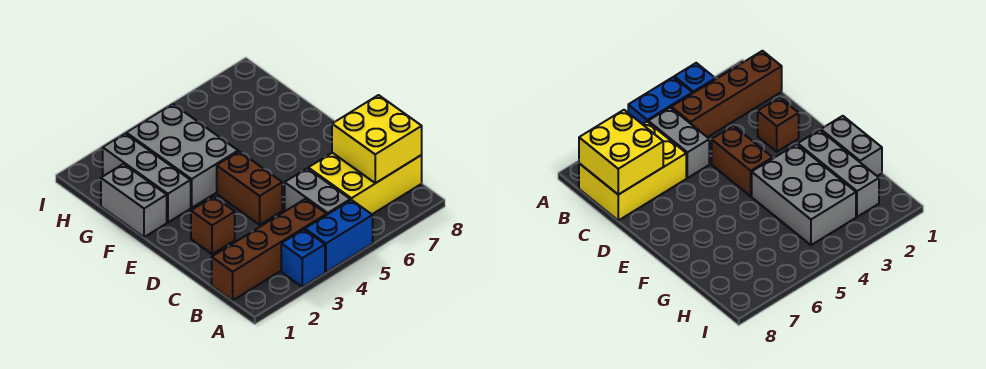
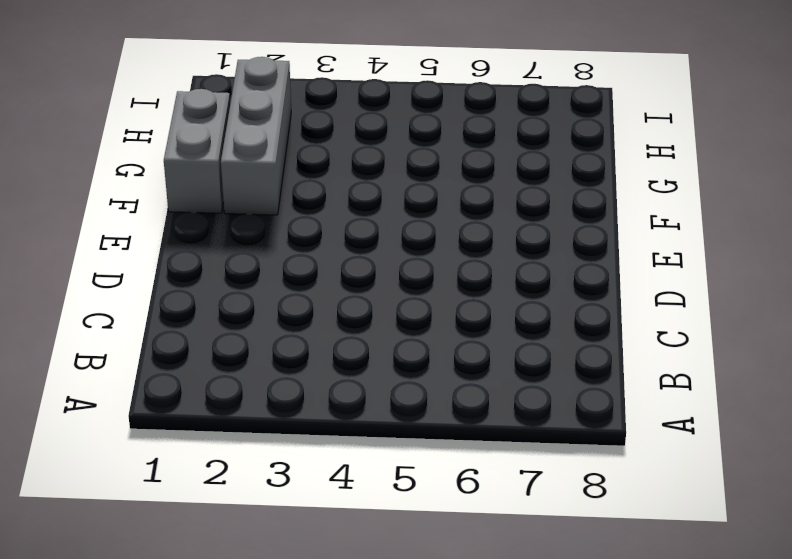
none -> blue brick A3 level 1
none -> blue brick A4:A5 level 1

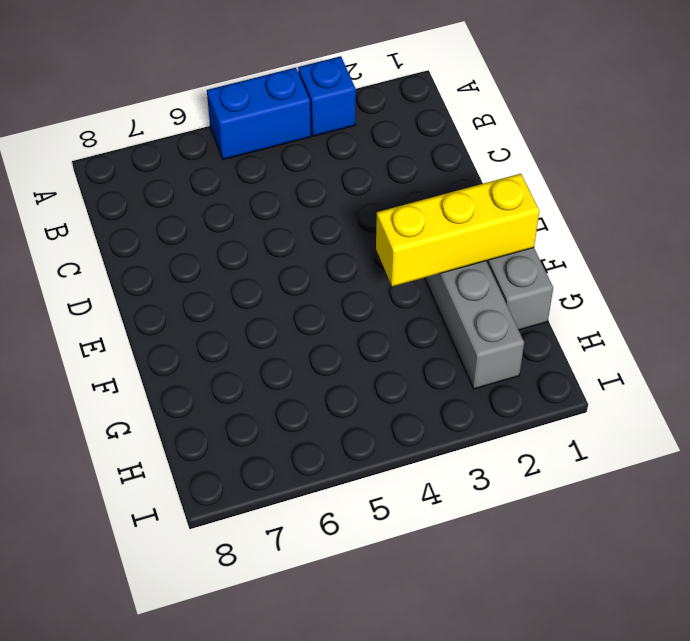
yellow brick F1:F3 level 2 -> none
none -> brown brick B1:B4 level 1
none -> grey brick B5:C5 level 1

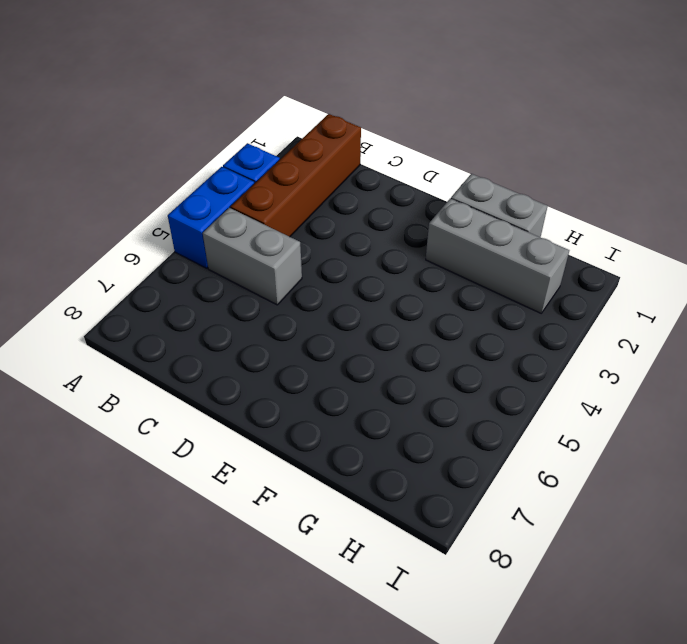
none -> yellow brick B6:C8 level 1
none -> brown brick D2 level 1

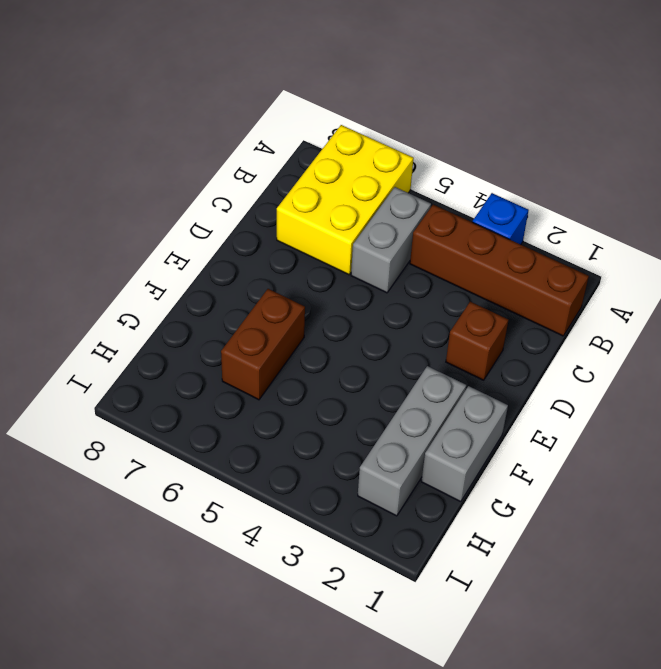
yellow brick A6:C7 level 1 -> yellow brick B6:C8 level 1
brown brick F6:G6 level 1 -> brown brick D4:E4 level 1
none -> blue brick A4:A5 level 1
none -> grey brick F3:H4 level 1

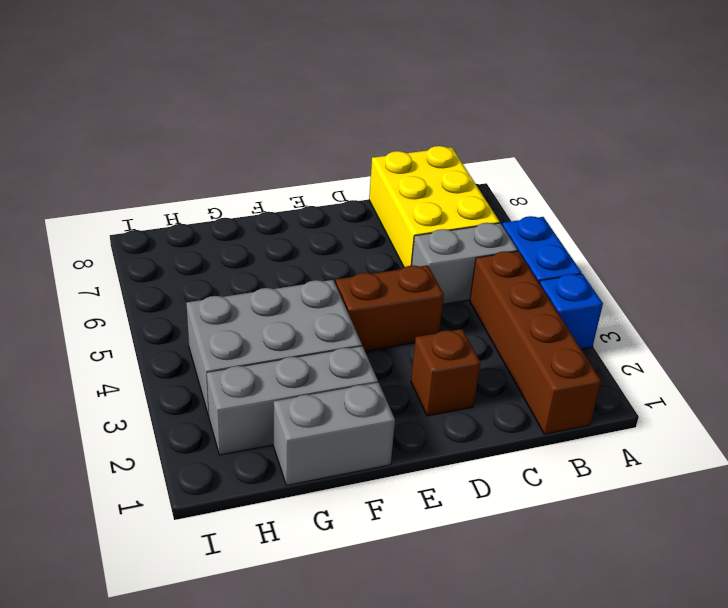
none -> yellow brick B7:C8 level 2

